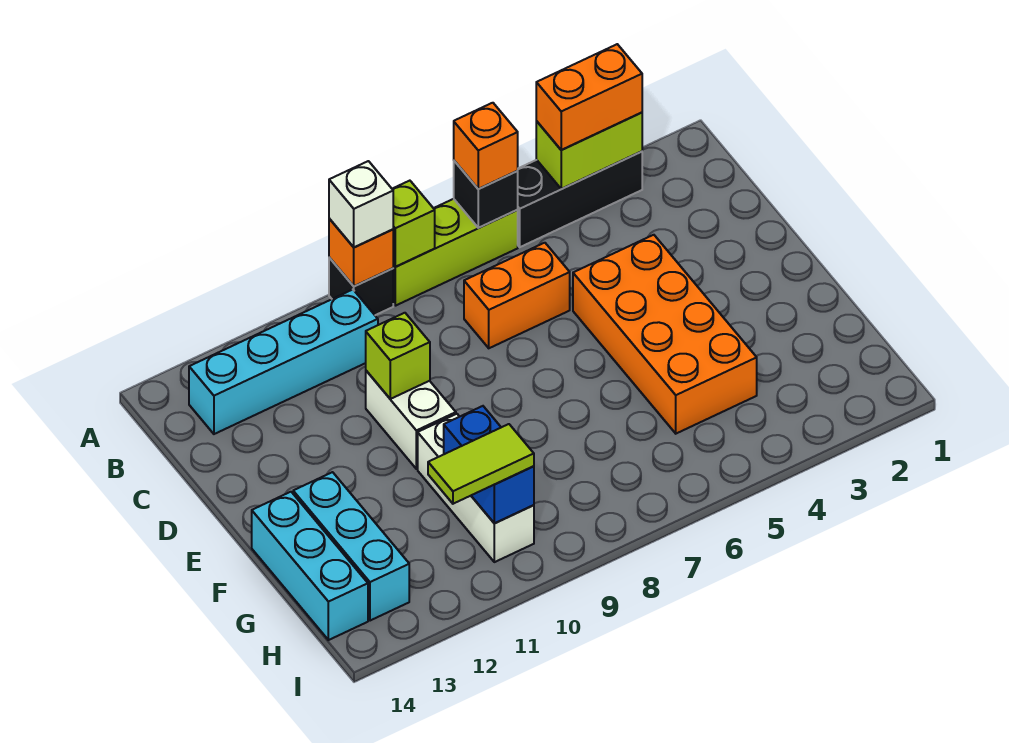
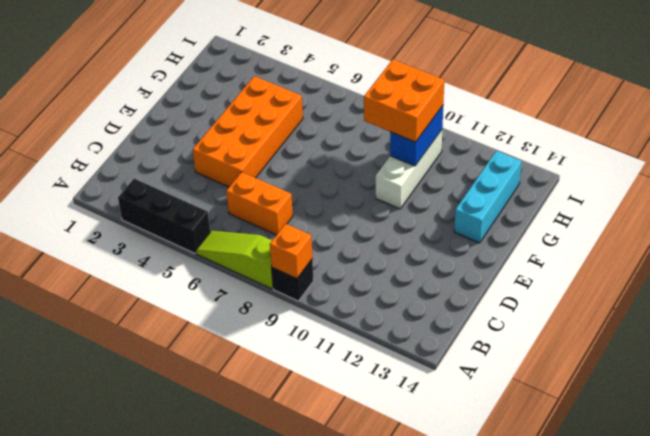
lime slope A6:A8 level 1 top 8 -> lime brick A6:A8 level 1
orange brick G9:H10 level 3 -> lime tile H10:H11 level 3
none -> cyan brick B10:B13 level 1
none -> white brick D10:E10 level 1
none -> cyan brick F14:H14 level 1

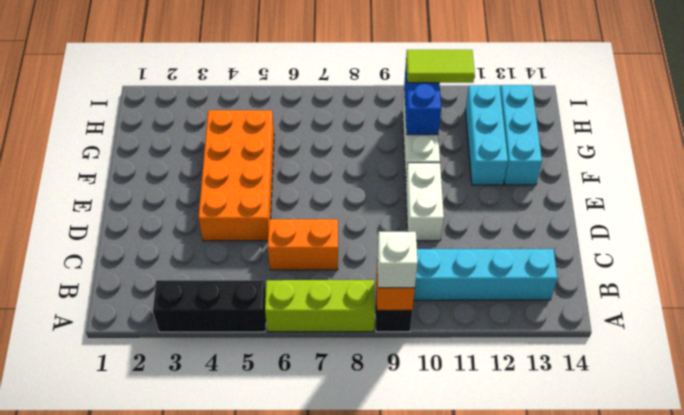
cyan brick F12:H12 level 1 -> cyan brick F14:H14 level 1
none -> lime brick A3:A4 level 2
none -> black brick A6 level 2
none -> lime brick A8 level 2

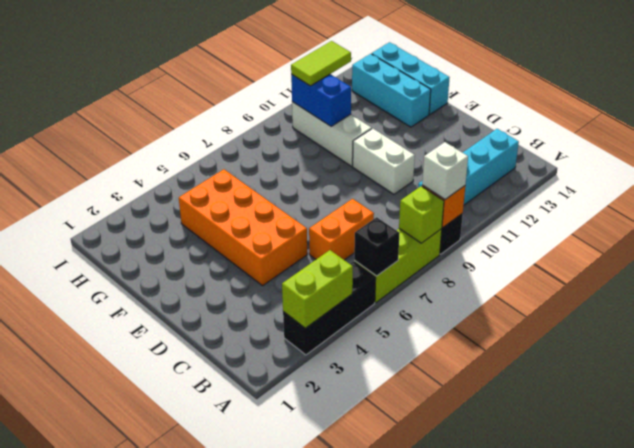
none -> lime brick D10 level 2
none -> orange brick A3:A4 level 3
none -> orange brick A6 level 3

